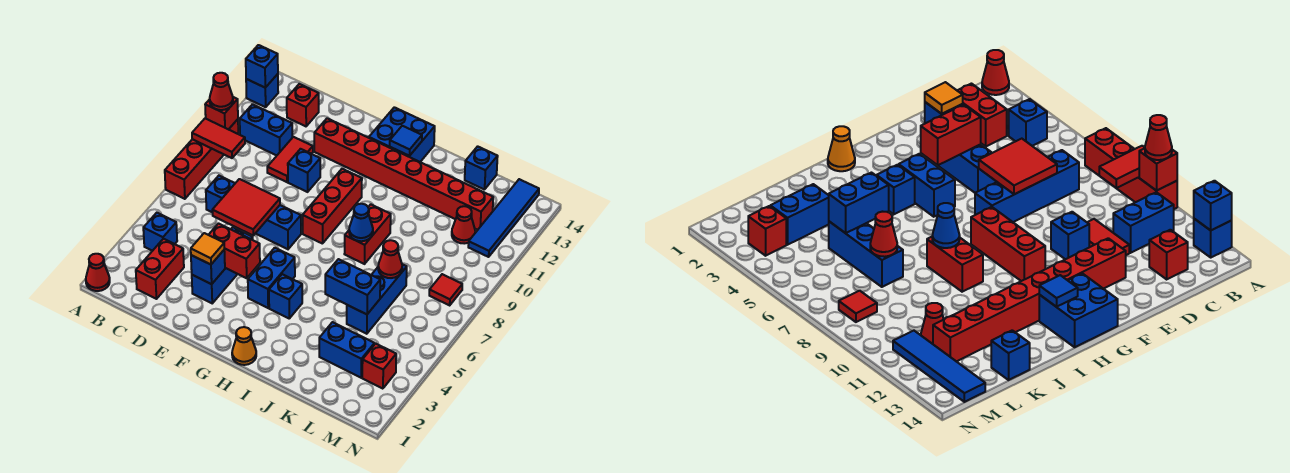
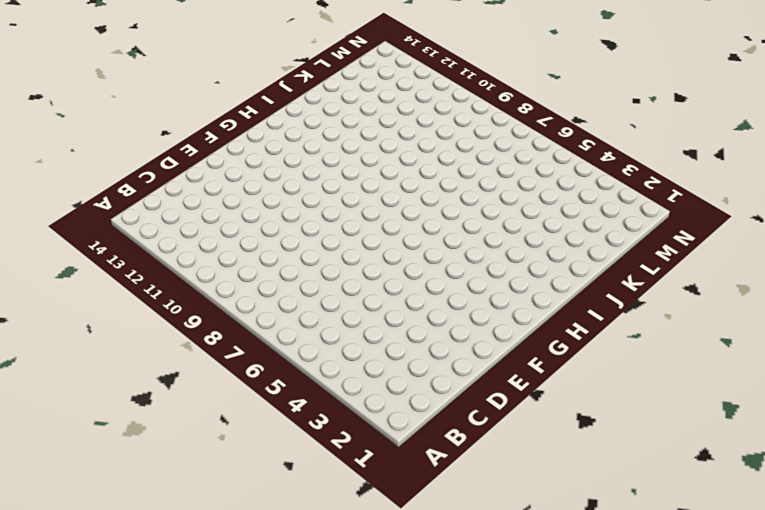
none -> red cone A1 level 1
none -> red brick A7:A10 level 1
none -> blue brick A13 level 1
none -> blue brick B4 level 1

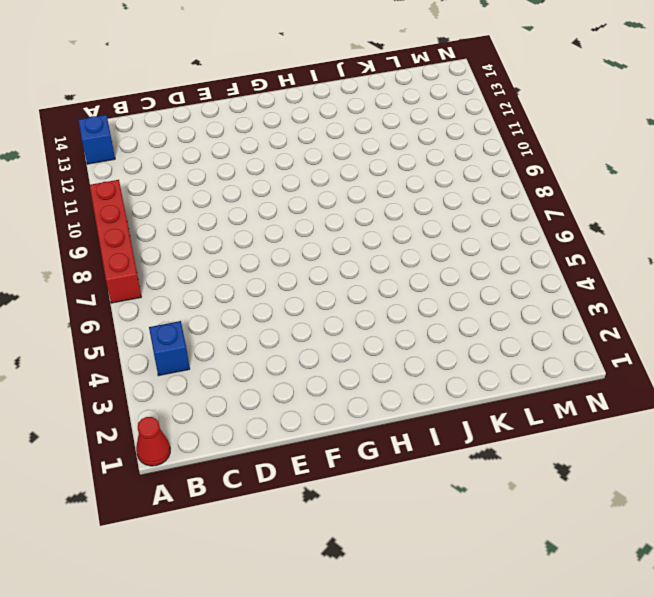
none -> blue brick B11:C11 level 1
none -> red brick C2:C3 level 1
none -> blue brick C7:F7 level 1
none -> red brick C13 level 1

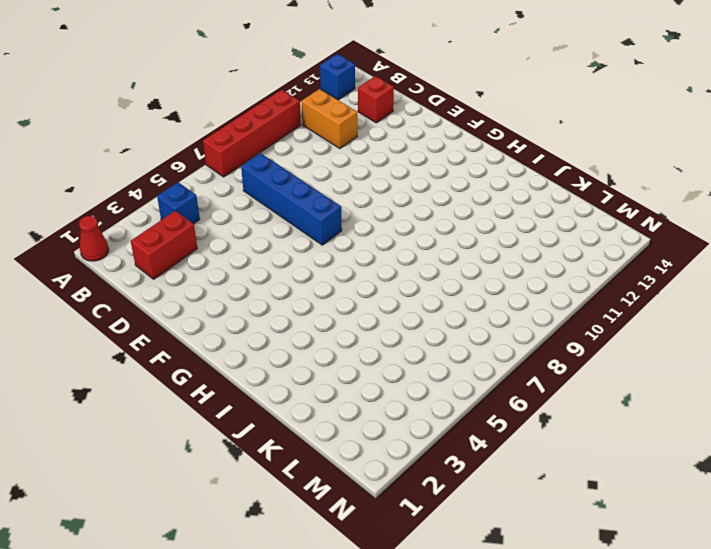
orange brick B11:C11 level 1 -> blue brick B11:C11 level 1
none -> red tile D10:D11 level 1
none -> blue brick E3:E5 level 1
none -> blue brick E10 level 1
none -> red brick E12:L12 level 1

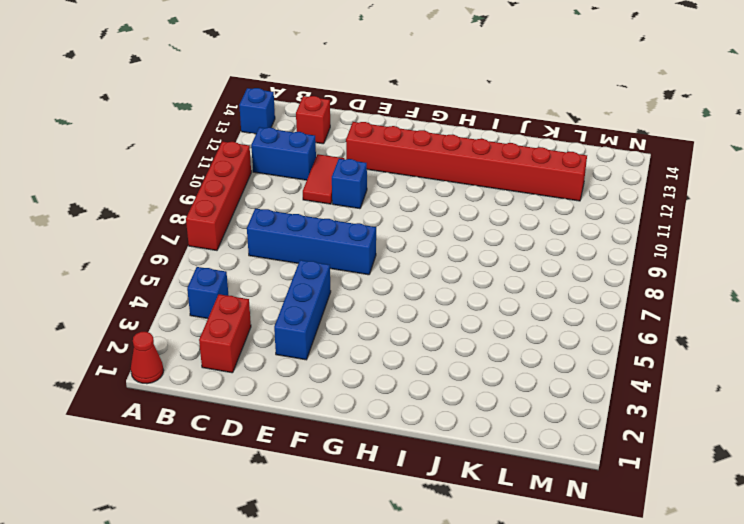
none -> blue brick G4:G5 level 1
none -> red brick G8:G10 level 1
none -> blue brick G13:H14 level 1
none -> orange cone H1 level 1

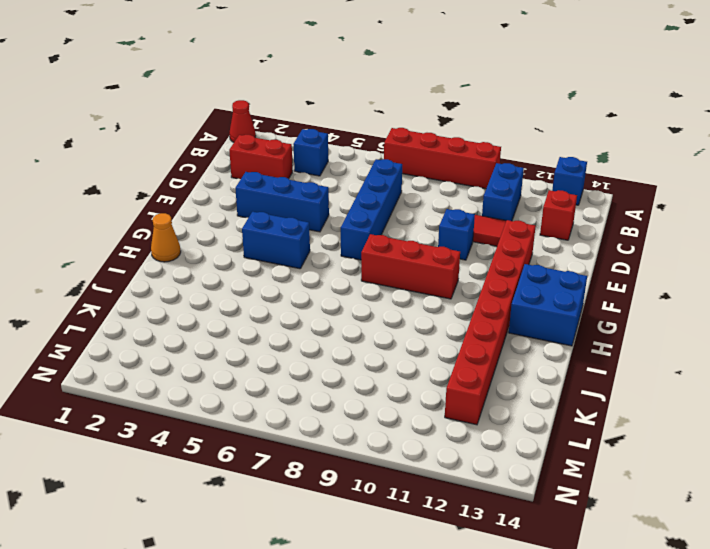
none -> blue brick H4 level 1
none -> red brick I8:I9 level 1
none -> blue brick K3:L3 level 1
none -> blue brick K5:K7 level 1

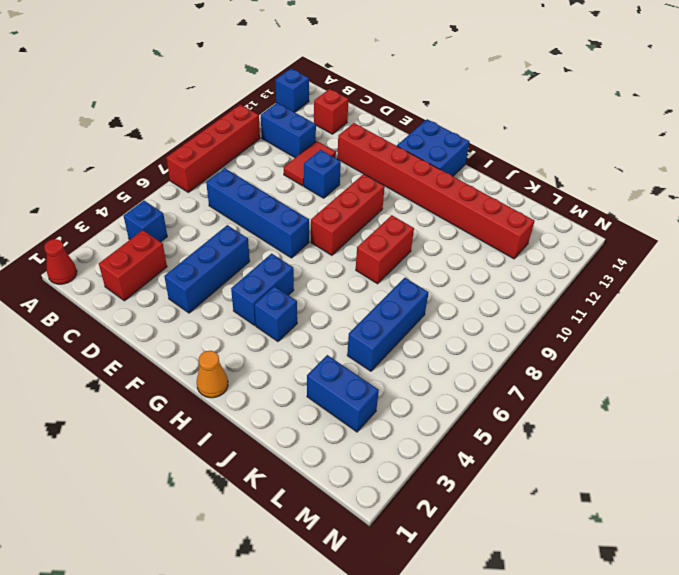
none -> blue brick K14 level 1
none -> red cone L11 level 1
none -> red brick M3 level 1
none -> red tile M8 level 1

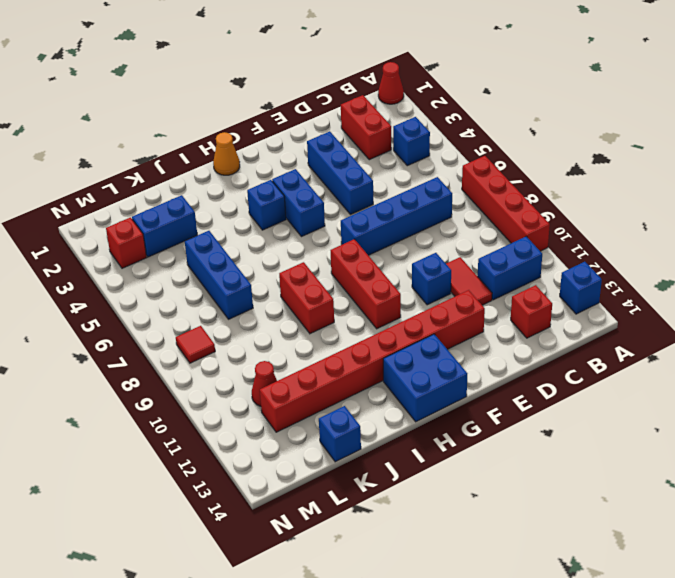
none -> blue tile M11:M14 level 1
none -> red tile A9:B9 level 2
none -> red brick A10 level 2
none -> blue brick A13 level 2

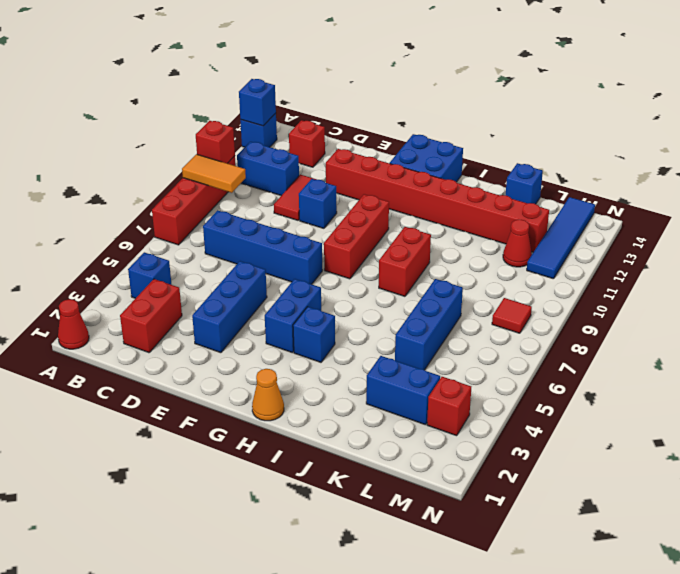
orange tile A9:B9 level 2 -> red tile A9:B9 level 2
none -> red tile D6:E7 level 2
none -> blue brick E3 level 2
none -> red brick E4:F4 level 2
none -> blue tile H13 level 2

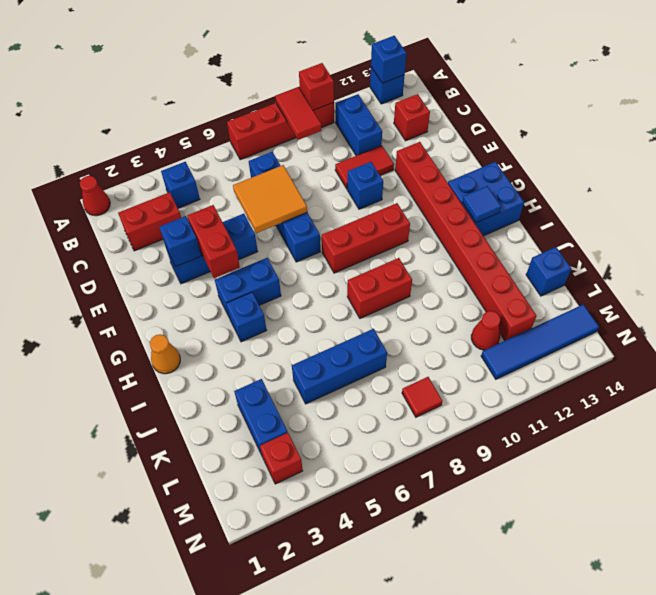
orange tile D6:E7 level 2 -> red tile D6:E7 level 2
none -> blue cone I8 level 2
none -> blue brick J5:K5 level 2
none -> red cone K7 level 2
none -> red cone A10 level 3

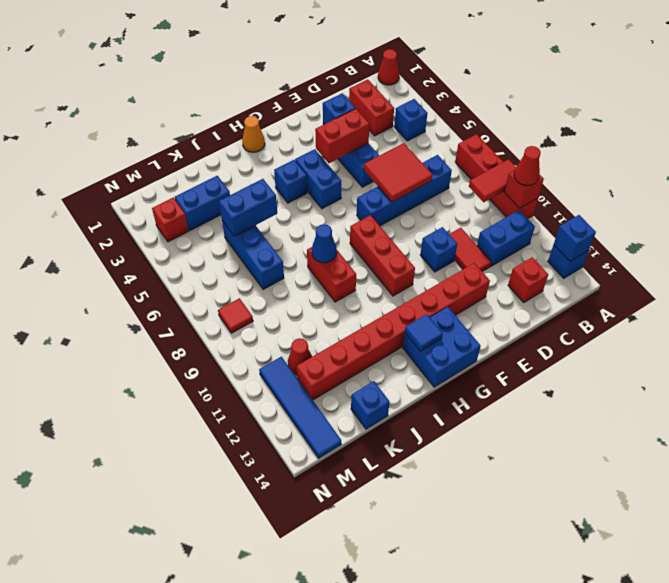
none -> red cone K7 level 2
none -> orange tile E3 level 3

